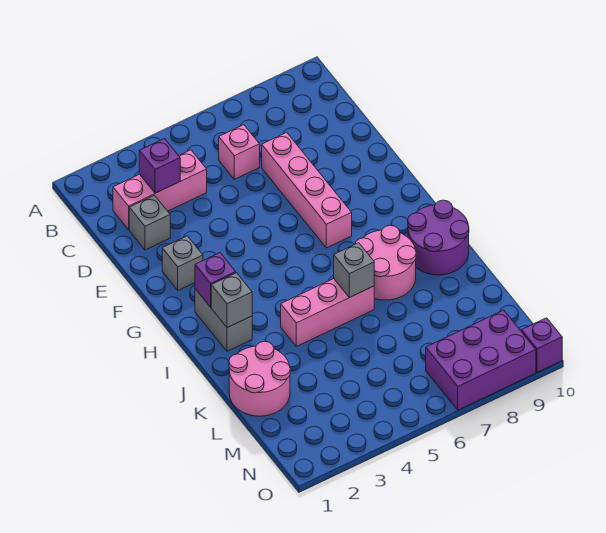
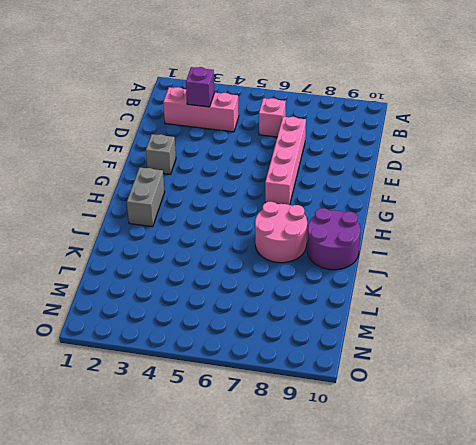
none -> grey brick D2 level 1
none -> pink brick J4:J6 level 1
none -> pink round brick K1:L2 level 1

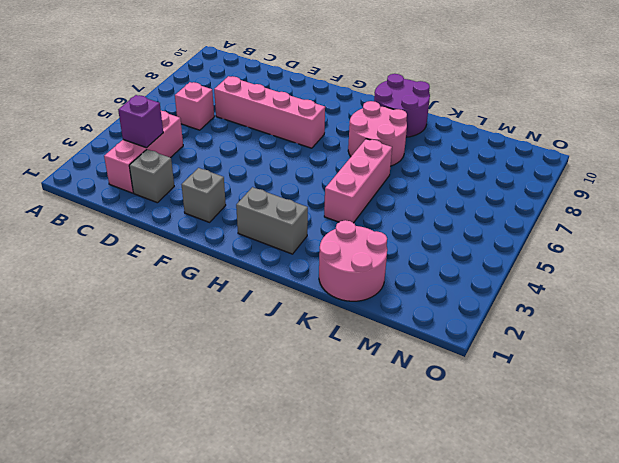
none -> purple brick N7:O9 level 1
none -> purple brick O10 level 1
none -> purple brick H2 level 2

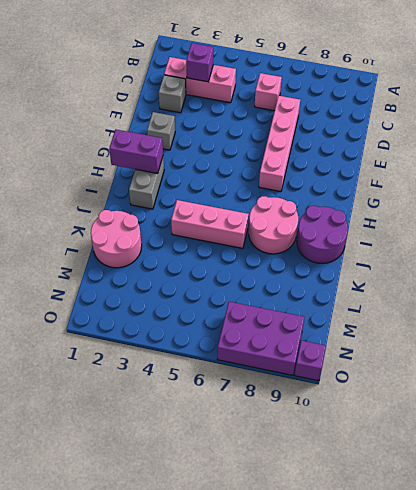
purple brick H1:H2 level 2 -> purple brick H2 level 2
none -> grey brick I2 level 2
none -> grey brick J6 level 2

